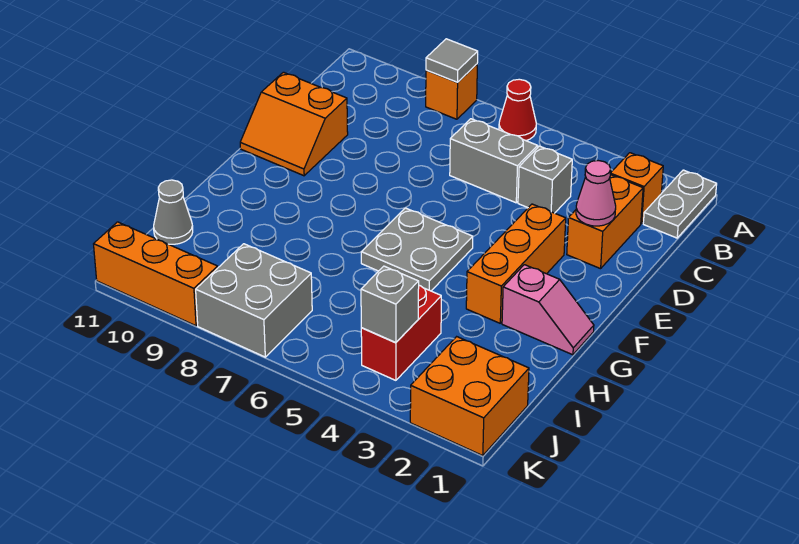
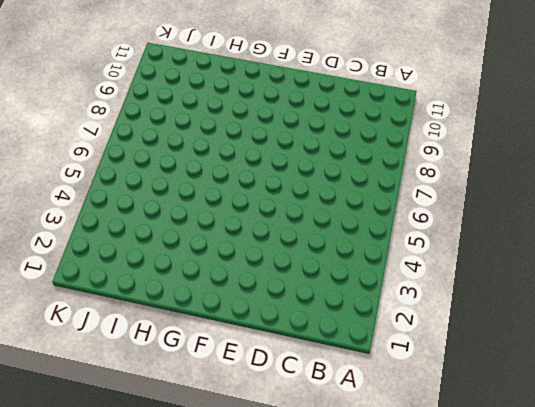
none -> grey plate A1:B1 level 1
none -> red cone A6 level 1
none -> orange brick A8 level 1

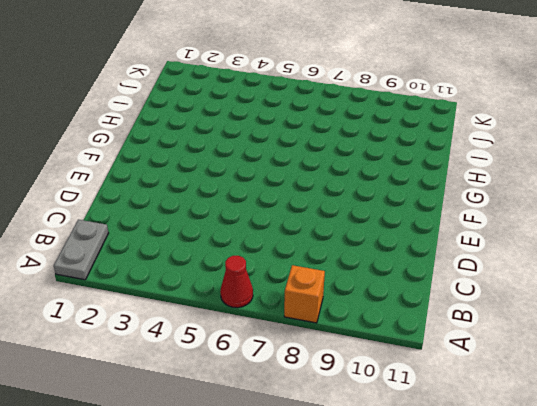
none -> orange brick B2 level 1
none -> orange brick C2:D2 level 1
none -> grey brick C4 level 1

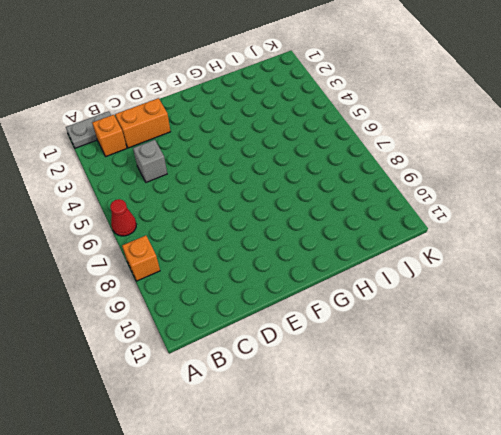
none -> grey brick C5:C6 level 1
none -> orange slope D10:E11 level 1 top D
none -> orange brick E3:G3 level 1

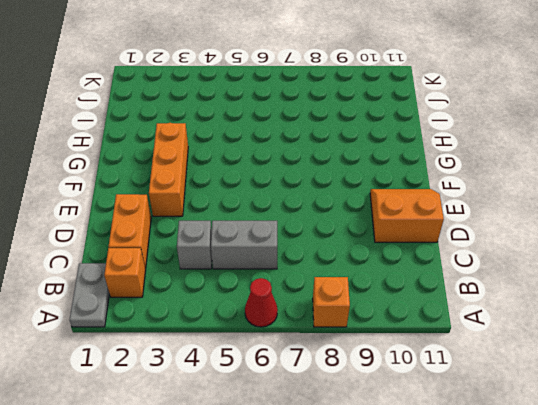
none -> grey plate F5:G6 level 1
none -> pink slope G1:G2 level 1 top 2
none -> red brick I4:J4 level 1

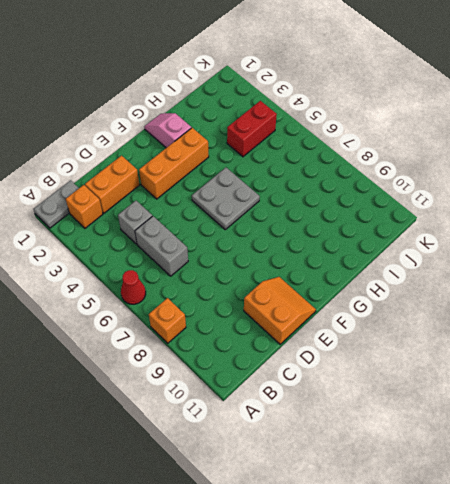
none -> grey cone I11 level 1
none -> orange brick J1:K2 level 1
none -> grey brick J7:K8 level 1

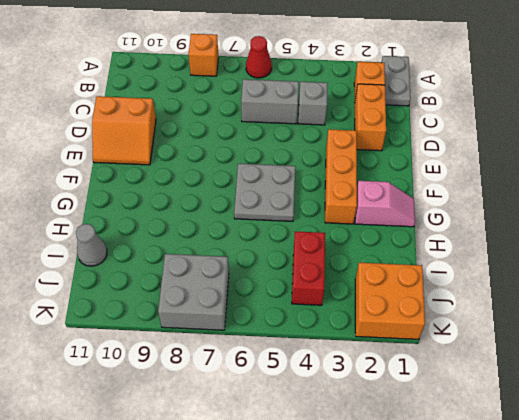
none -> orange brick K9:K11 level 1
none -> grey tile A8 level 2
none -> pink cone D2 level 2

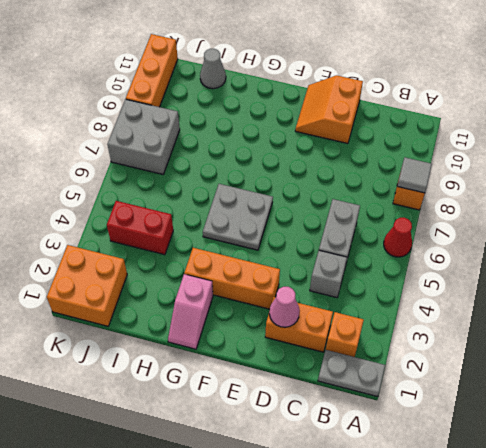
none -> grey brick J4 level 2

